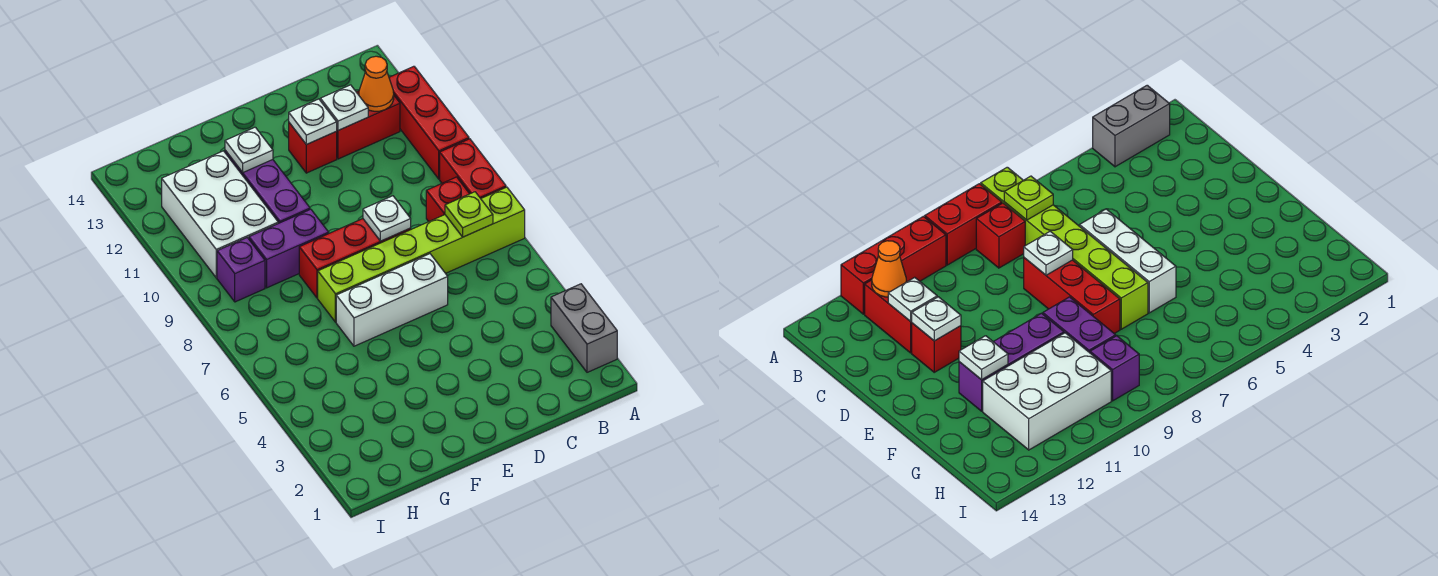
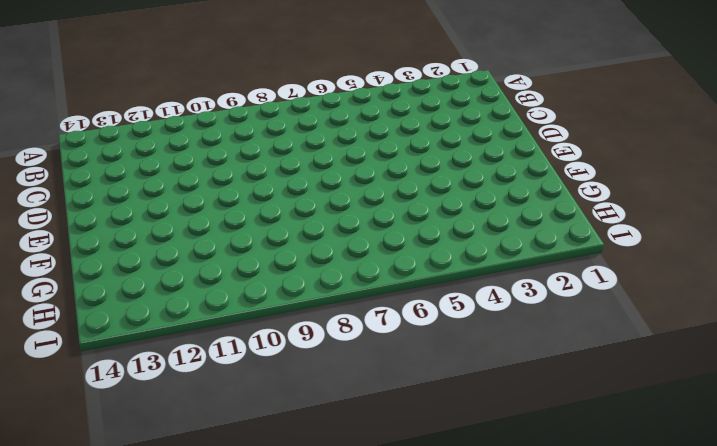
none -> grey brick A2:A3 level 1
none -> lime brick A7:F7 level 1
none -> red brick A8:A9 level 1

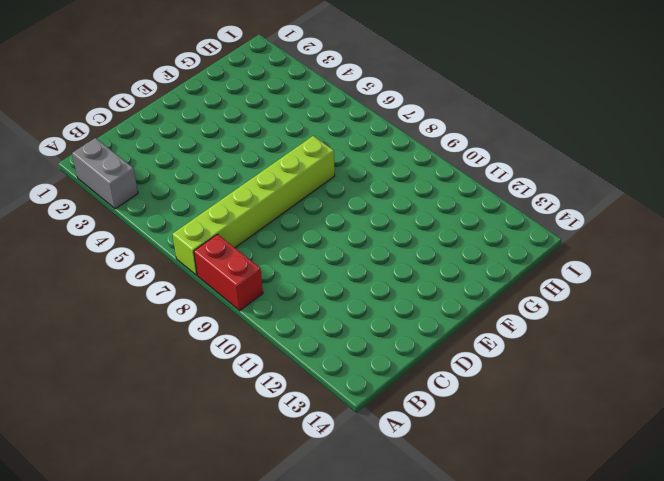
none -> red brick A10:A12 level 1
none -> red brick B8 level 1
none -> red brick B12:C12 level 1

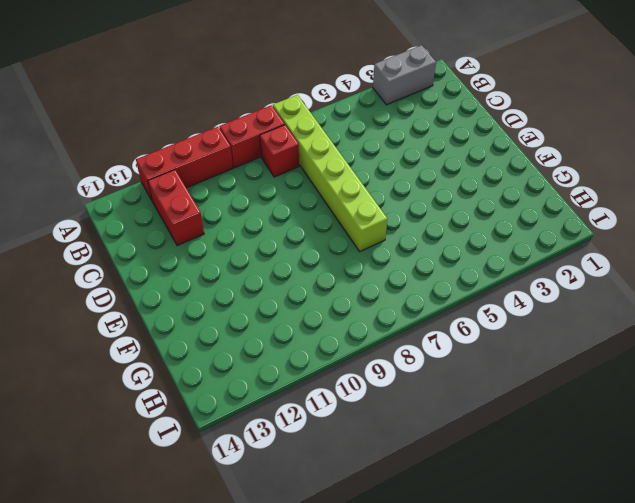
none -> white brick D6:F6 level 1
none -> red brick D8:F8 level 1
none -> red brick D12 level 1

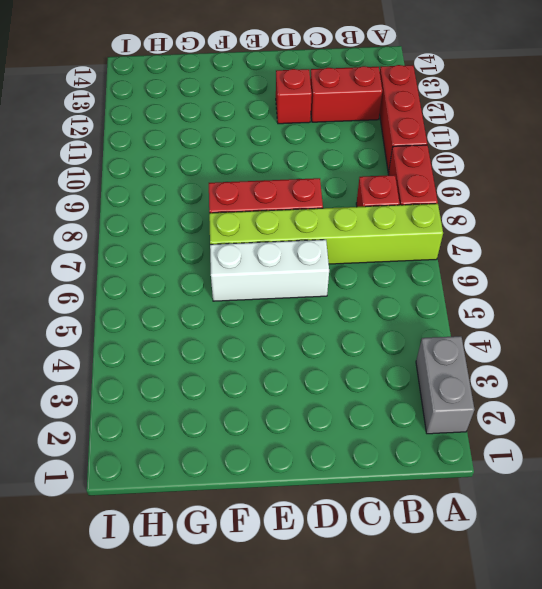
none -> purple brick F9:G9 level 1
none -> purple brick F10:F12 level 1
none -> white brick G10:H12 level 1

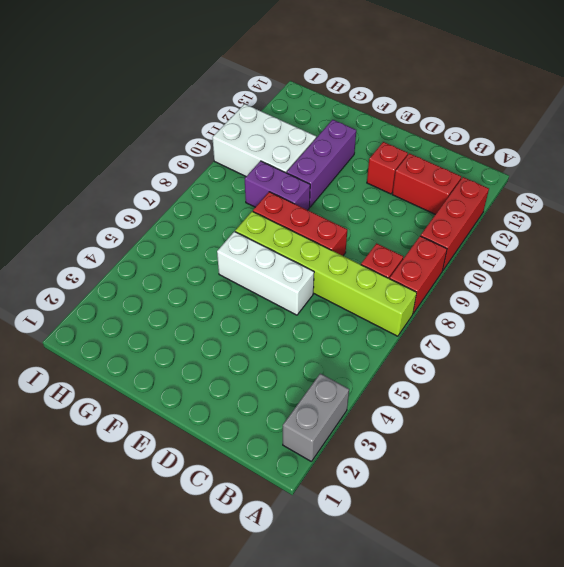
white brick G10:I11 level 1 -> white brick G10:H12 level 1
none -> purple brick H9 level 1
none -> lime plate B7 level 2
none -> orange cone B12 level 2

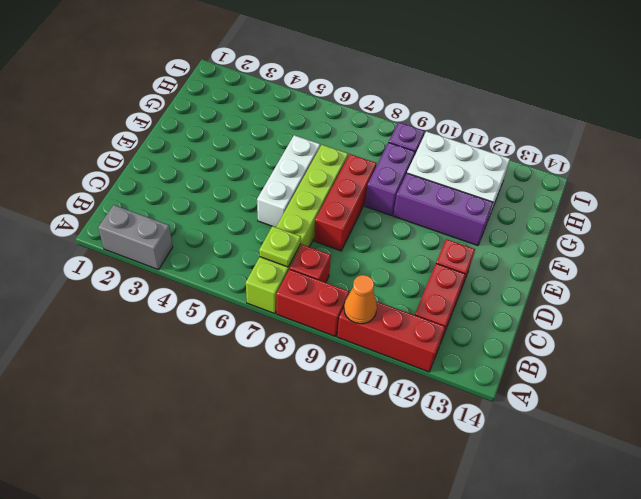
orange cone A10 level 2 -> orange cone B12 level 2
none -> white plate C12 level 2
none -> white plate D8 level 2
none -> white plate D12 level 2

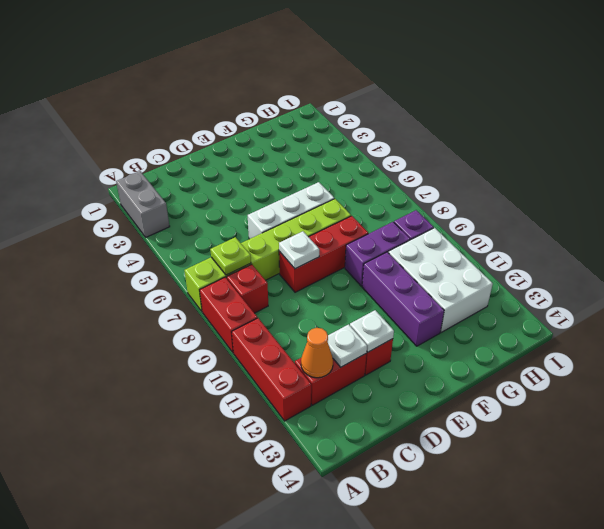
none -> white plate F12 level 2

